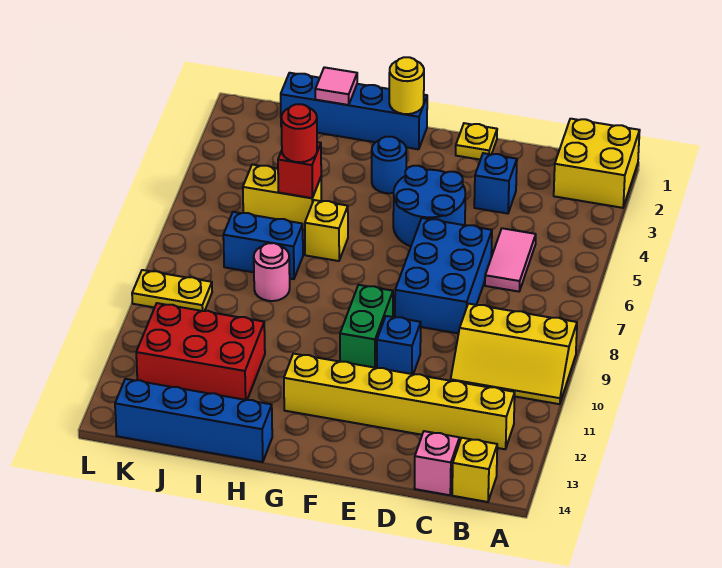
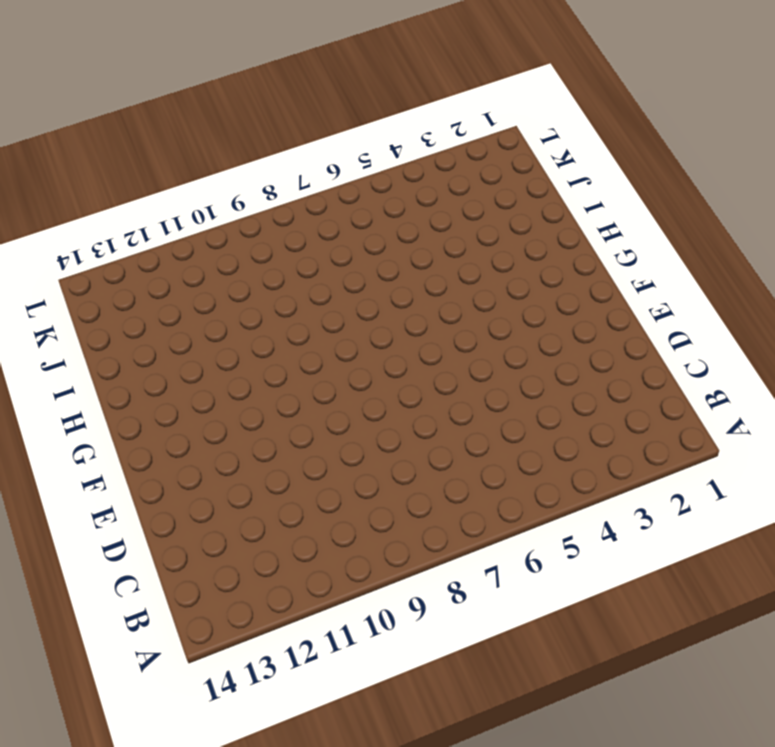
none -> yellow brick A1:B2 level 1
none -> yellow slope A9:C10 level 1 top 9
none -> yellow brick B12:G12 level 1

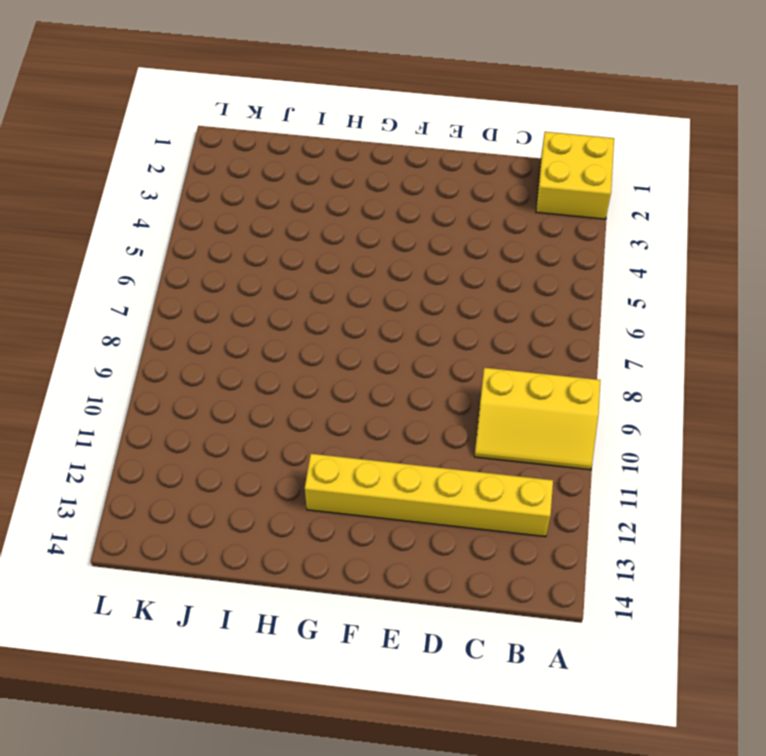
none -> yellow brick B14 level 1
none -> pink tile C5:C6 level 1
none -> pink brick C14 level 1

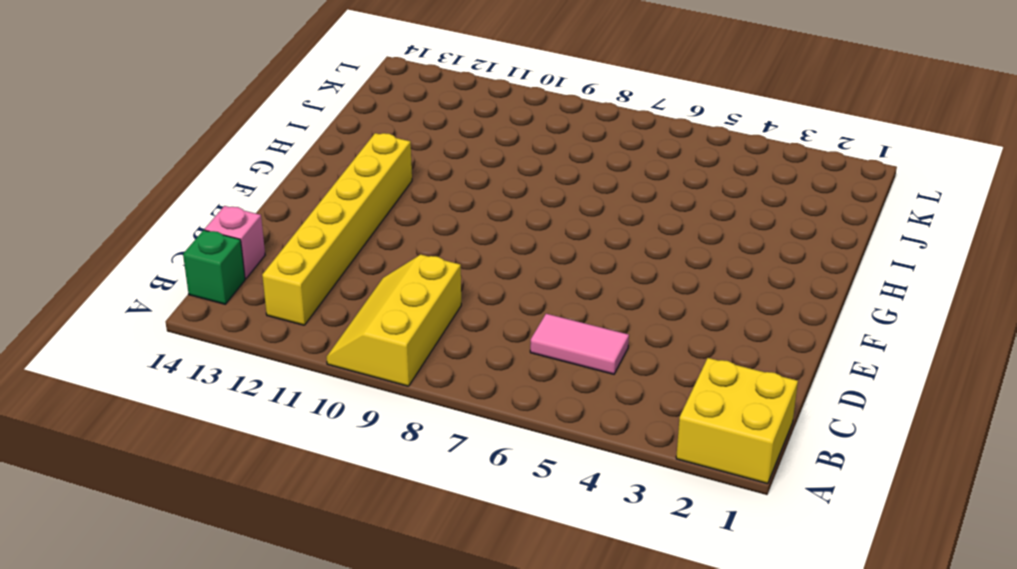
green brick B14 level 1 -> yellow brick B14 level 1
none -> blue brick D3 level 1
none -> blue brick D6:E8 level 1
none -> yellow plate E1 level 1

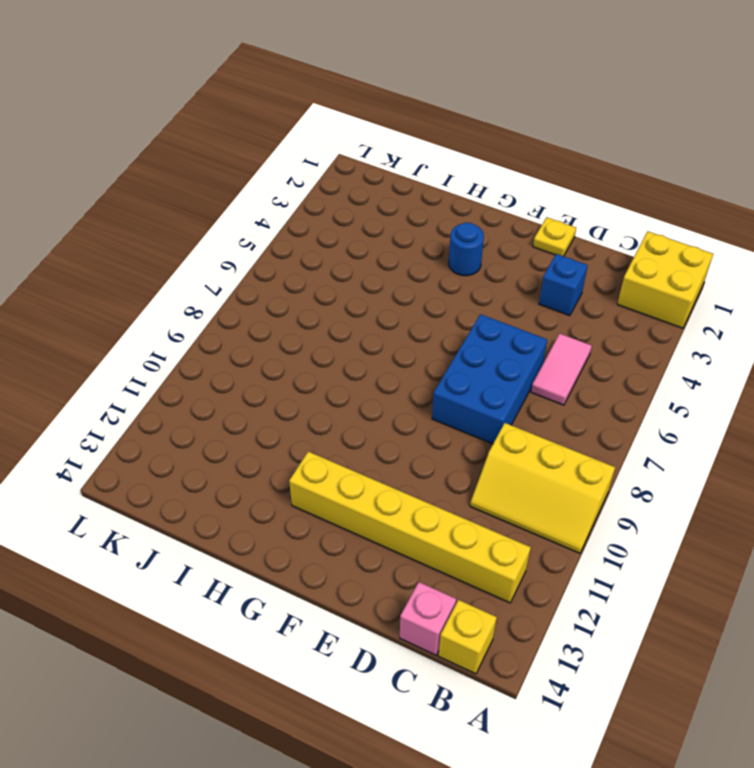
none -> blue round brick E4:F5 level 1
none -> blue brick E10 level 1
none -> green brick F9:F10 level 1

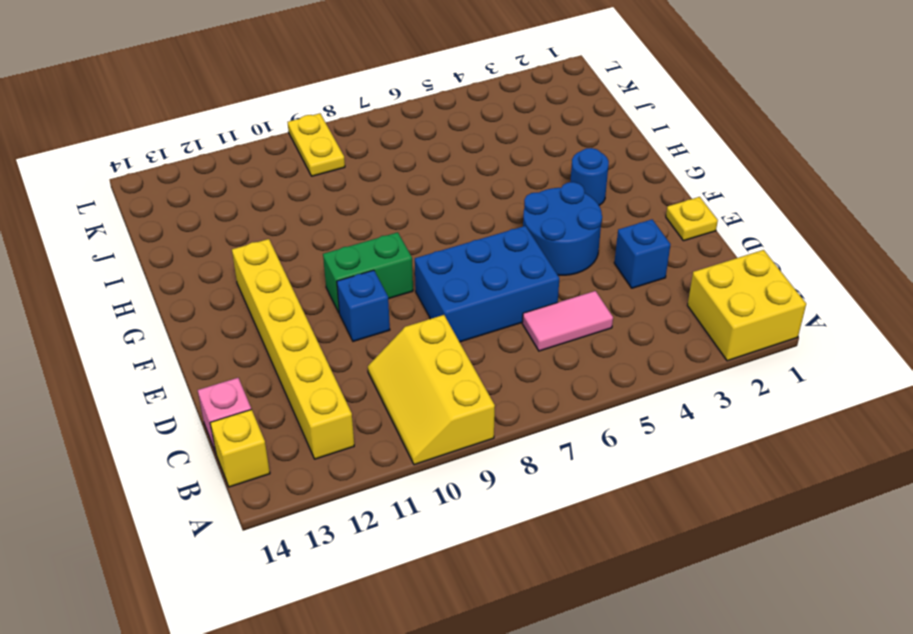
none -> blue brick G1:J1 level 1
none -> yellow brick H6 level 1
none -> blue brick H14:K14 level 1

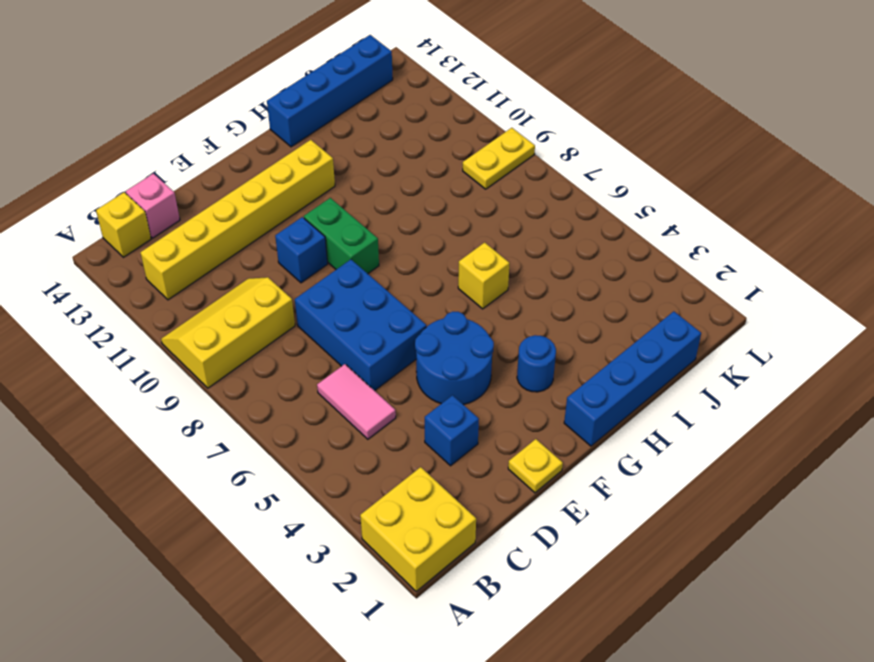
none -> yellow brick I5:J5 level 1
none -> blue brick I7:J7 level 1
none -> pink round brick I8 level 1

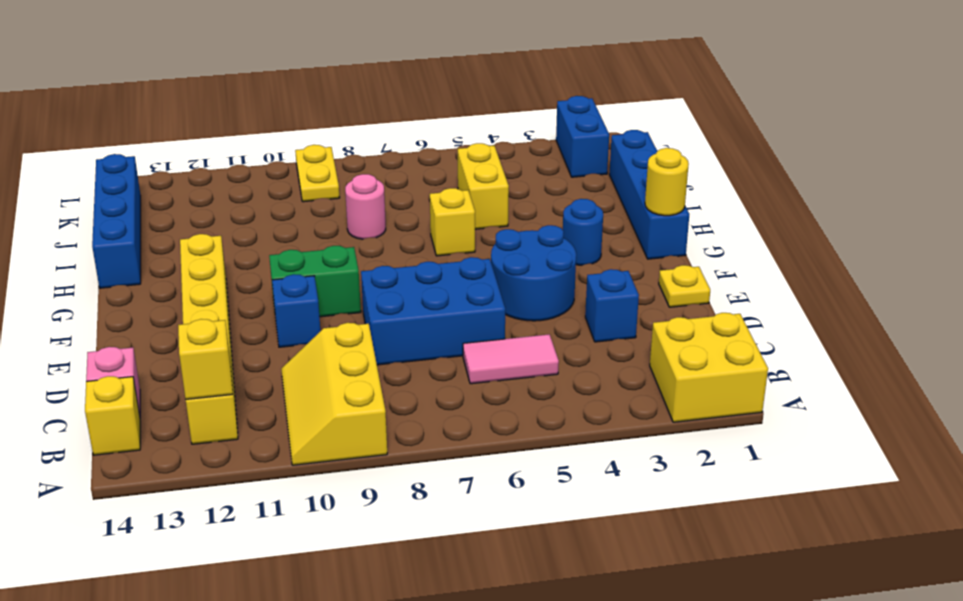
yellow brick B12 level 2 -> none
blue brick K2:L2 level 1 -> blue brick I7:J7 level 1
none -> red brick I11:K12 level 1
none -> pink tile I1 level 2
none -> red brick I5 level 2

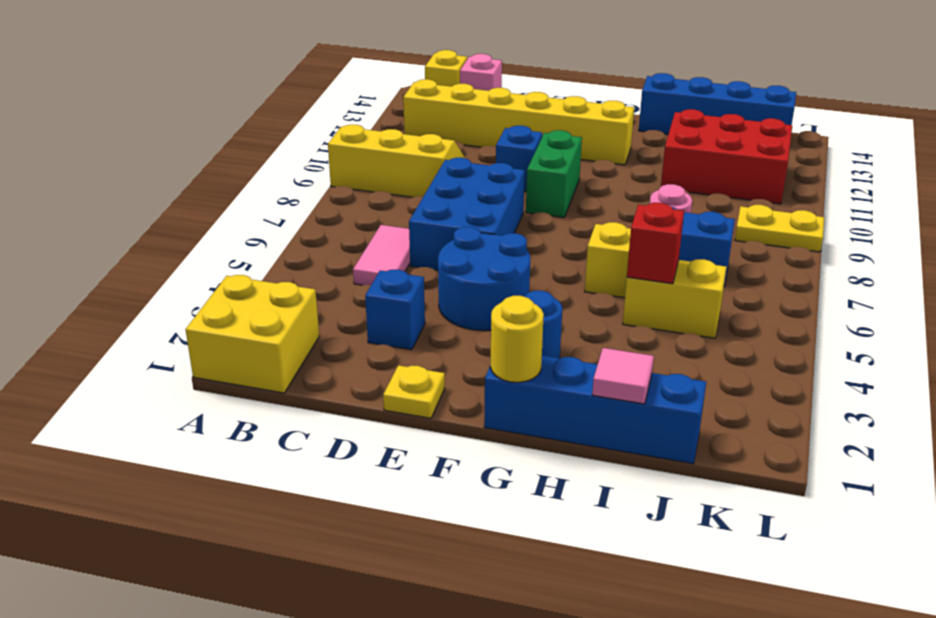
none -> red round brick I5 level 3

